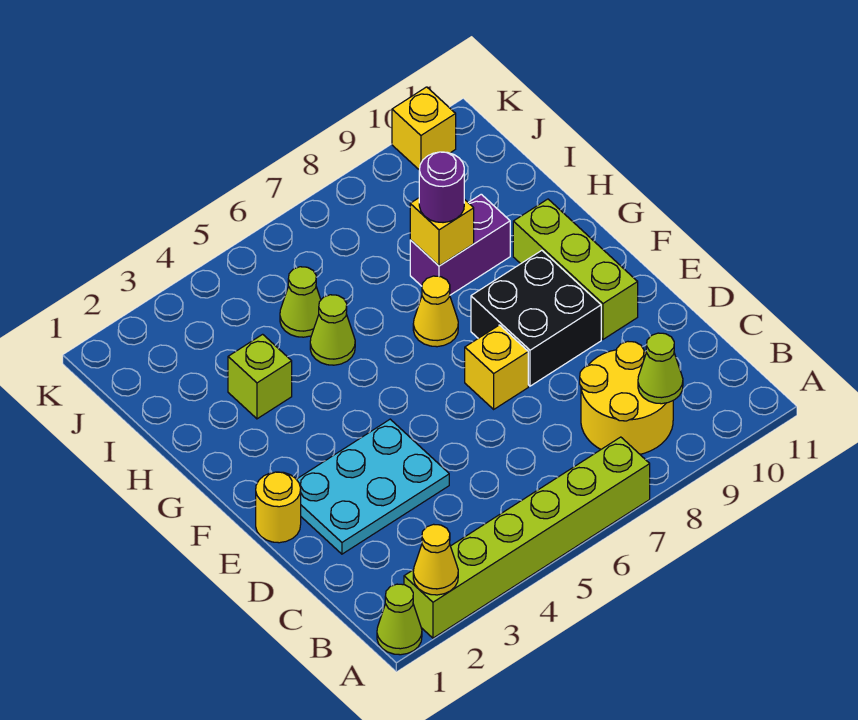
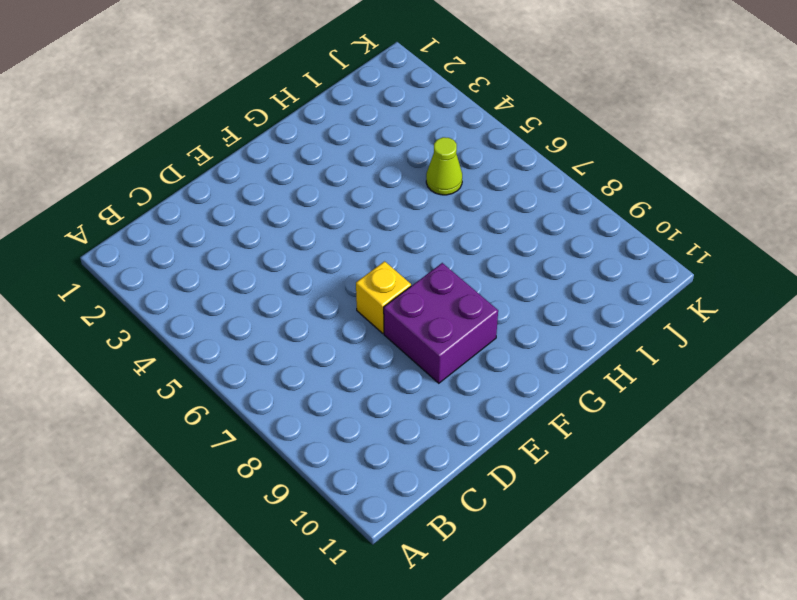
purple brick E8:F9 level 1 -> black brick E8:F9 level 1
none -> lime cone A1 level 1
none -> lime brick A2:A7 level 1
none -> yellow round brick B8:C9 level 1

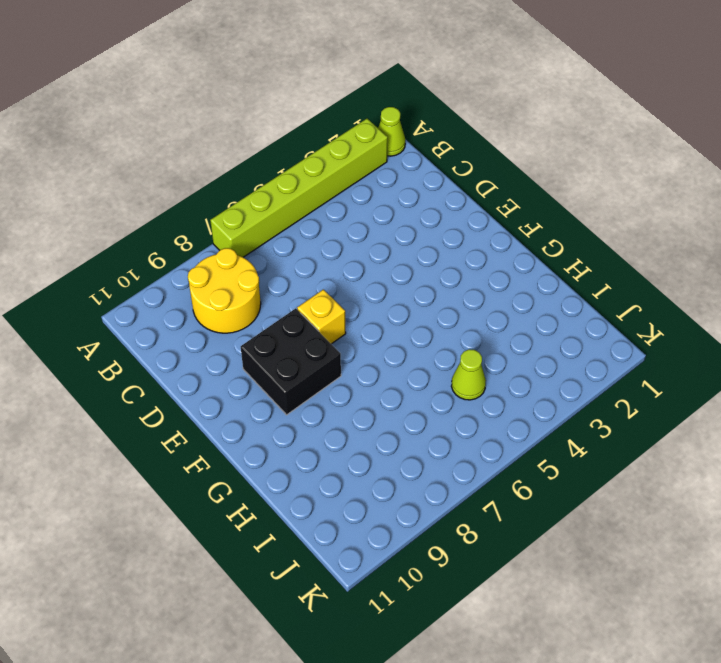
none -> cyan plate D2:E4 level 1
none -> yellow round brick E1 level 1
none -> lime brick E10:G10 level 1

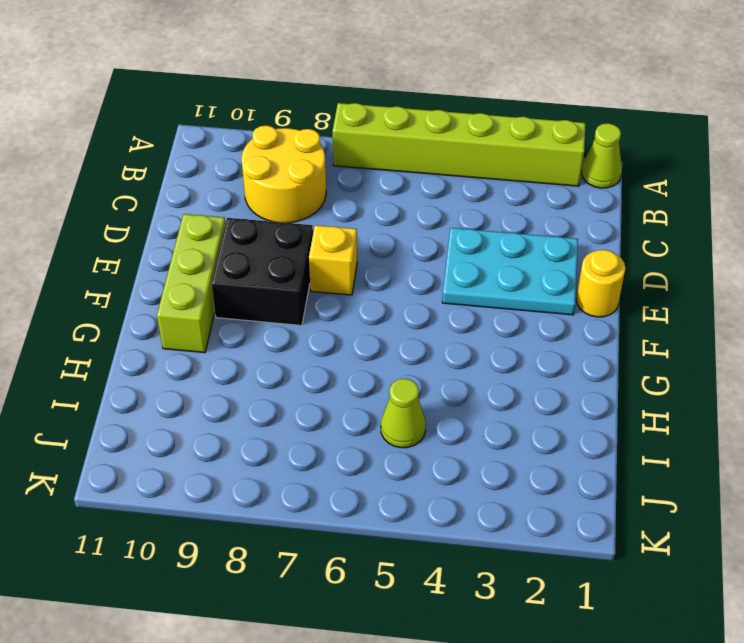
none -> yellow cone G7 level 1
none -> lime brick H3 level 1
none -> lime cone H5 level 1

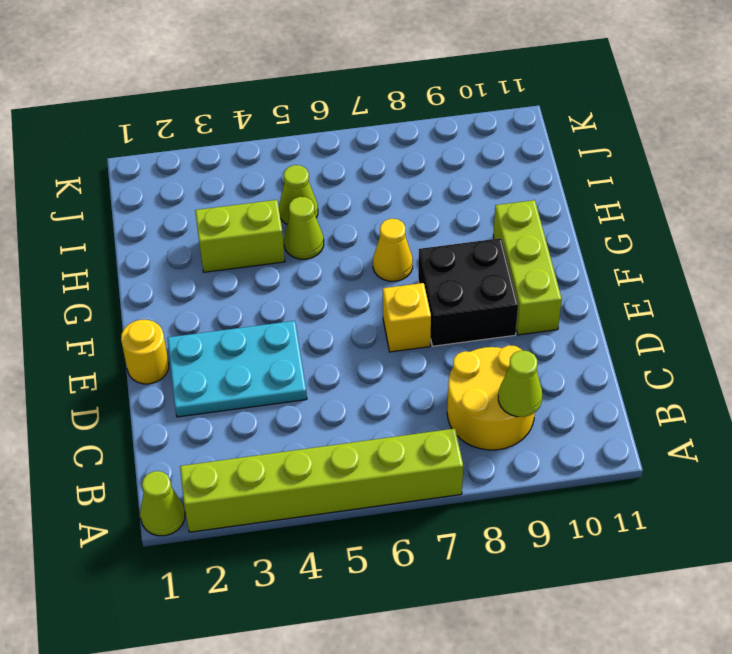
lime brick H3:H4 level 1 -> lime brick H3 level 1
none -> purple brick H8:H9 level 1
none -> yellow brick K10 level 1
none -> yellow cone A2 level 2

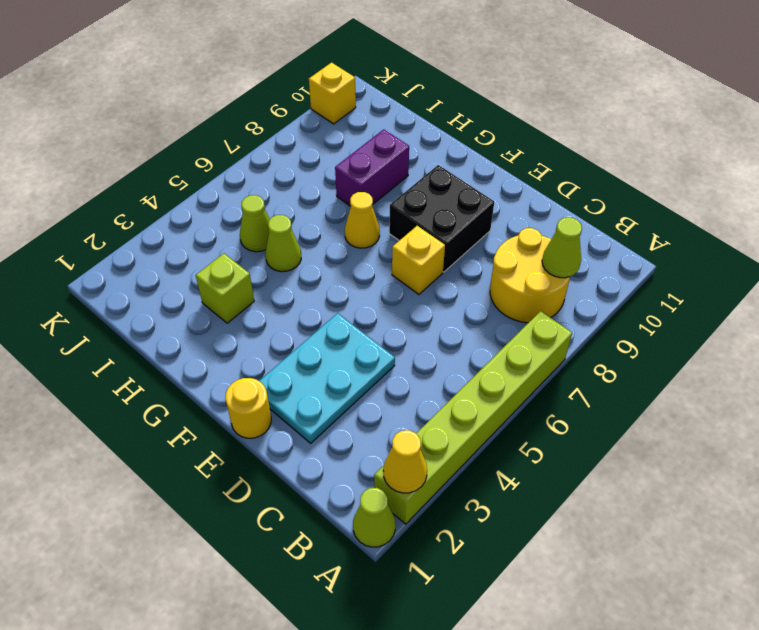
none -> lime brick E10:G10 level 1
none -> yellow brick H8 level 2
none -> purple round brick H8 level 3

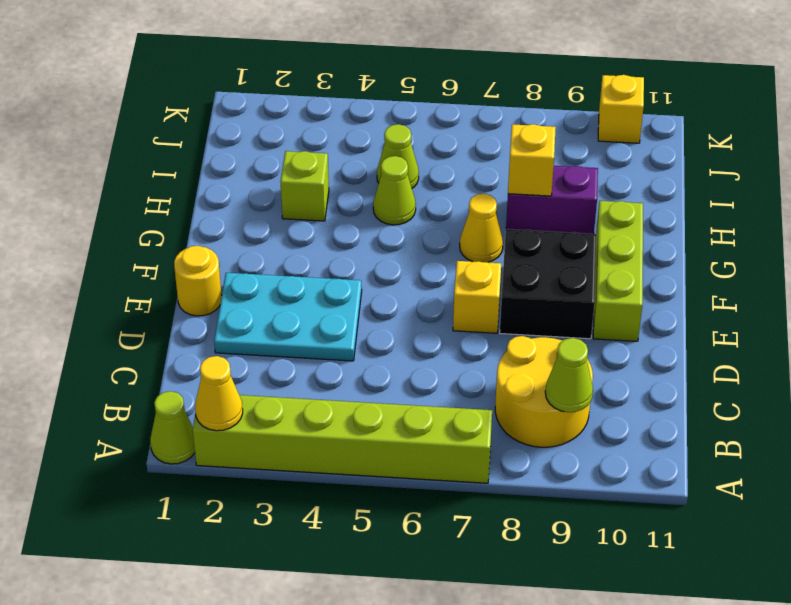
none -> purple round brick H8 level 3

